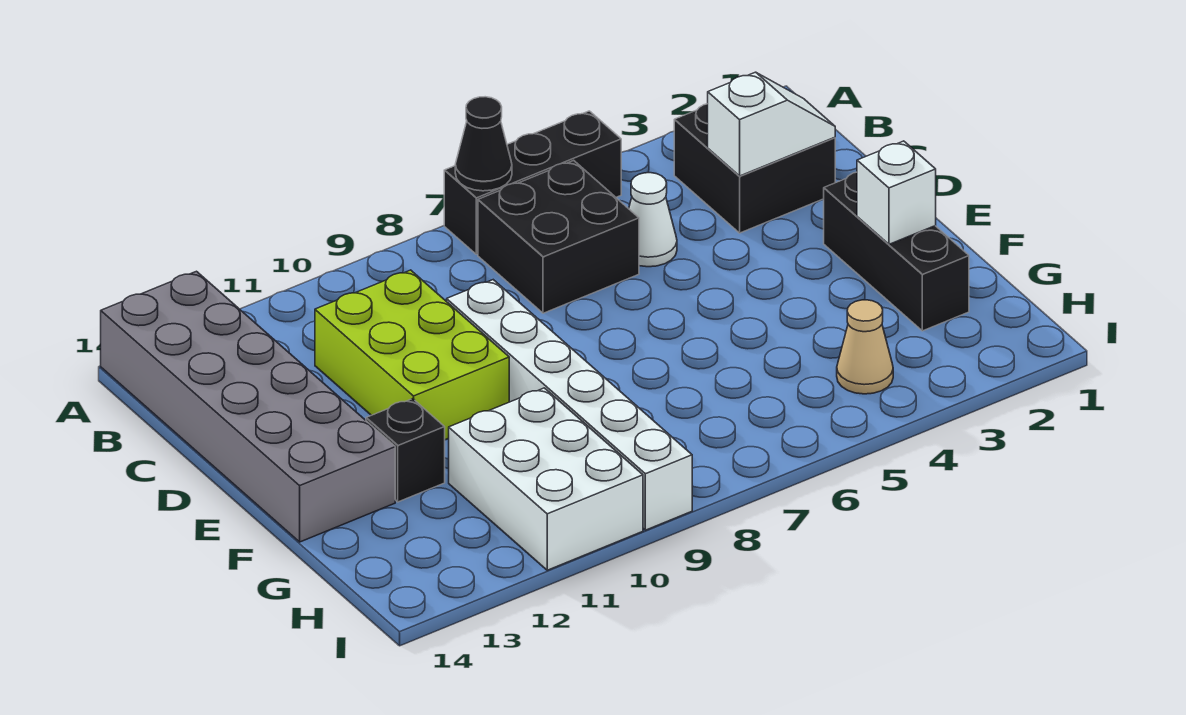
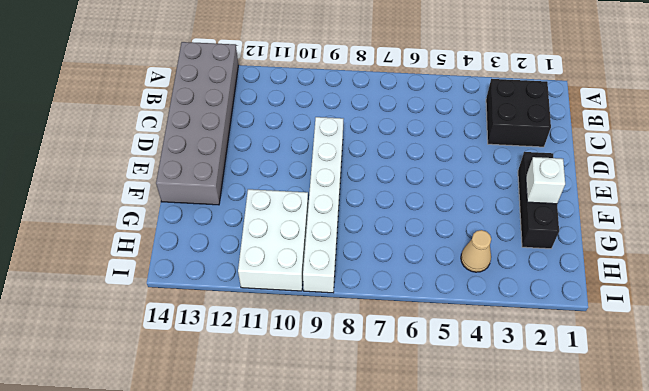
none -> black brick A5:A7 level 1
none -> black brick B6:C7 level 1
none -> white cone C5 level 1

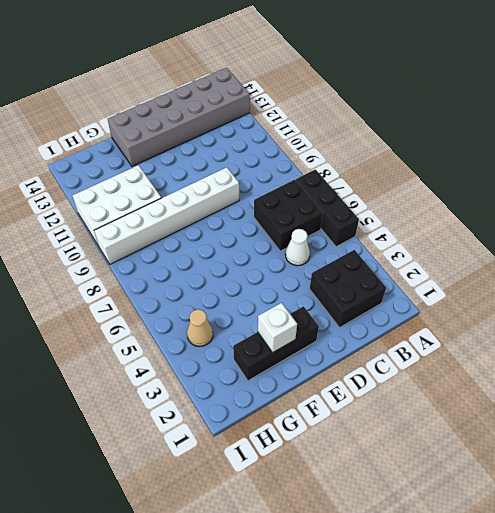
none -> lime brick C10:E11 level 1
none -> black brick F12 level 1
none -> black cone A7 level 2

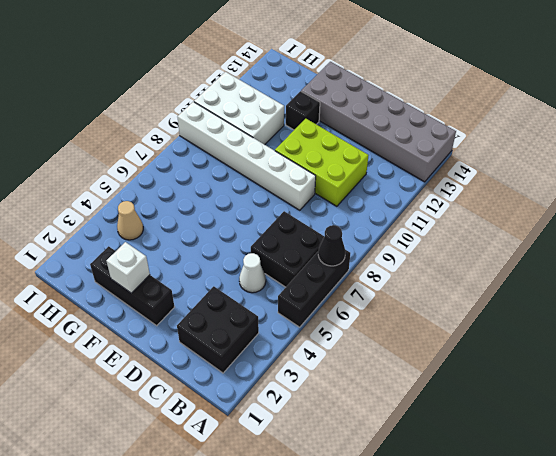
none -> white slope C2:C3 level 2 top 3

